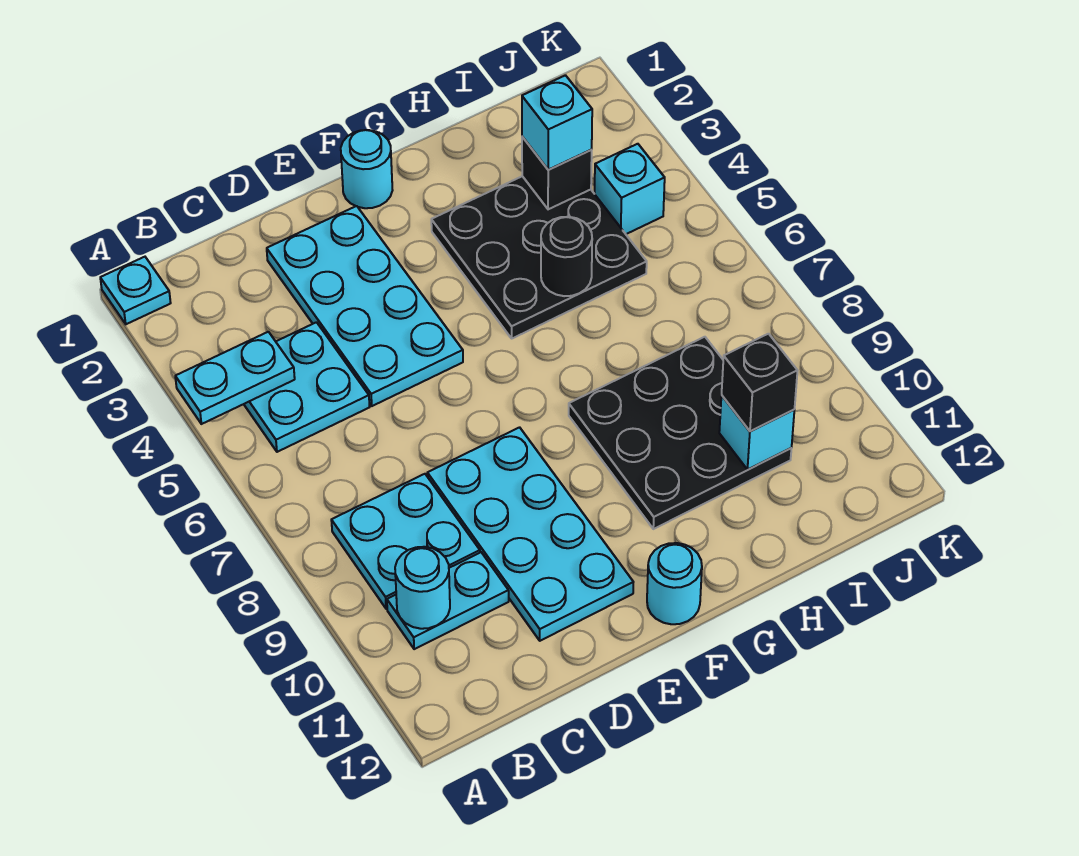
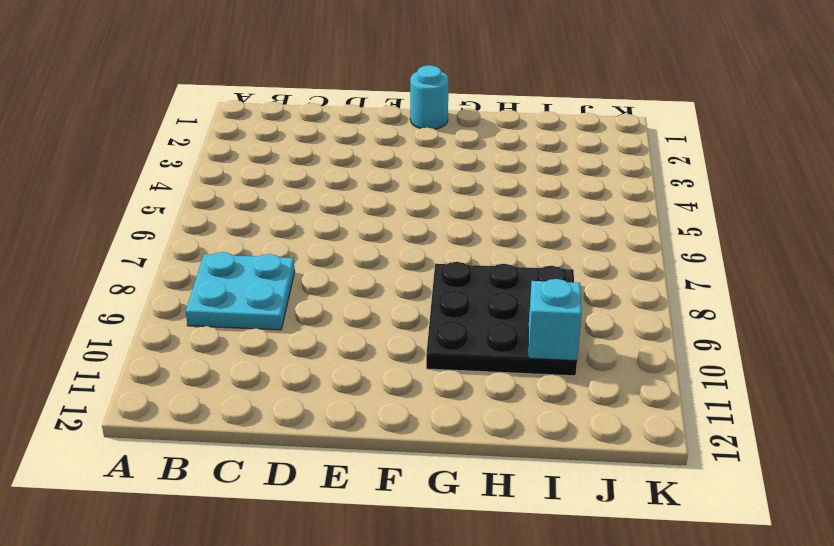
none -> cyan plate A1 level 1
none -> cyan plate B4:C5 level 1
none -> cyan plate B10:C10 level 1

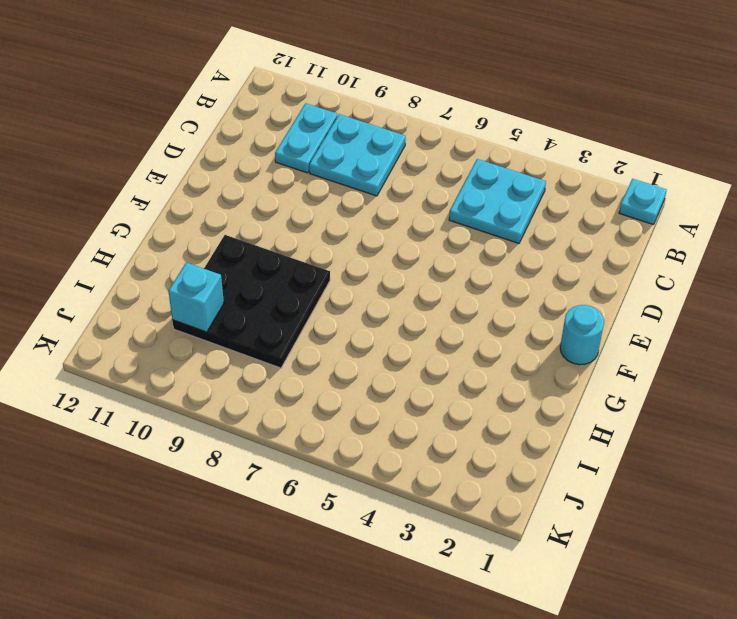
none -> cyan plate D2:E5 level 1
none -> cyan plate D8:E11 level 1
none -> cyan round brick F12 level 1

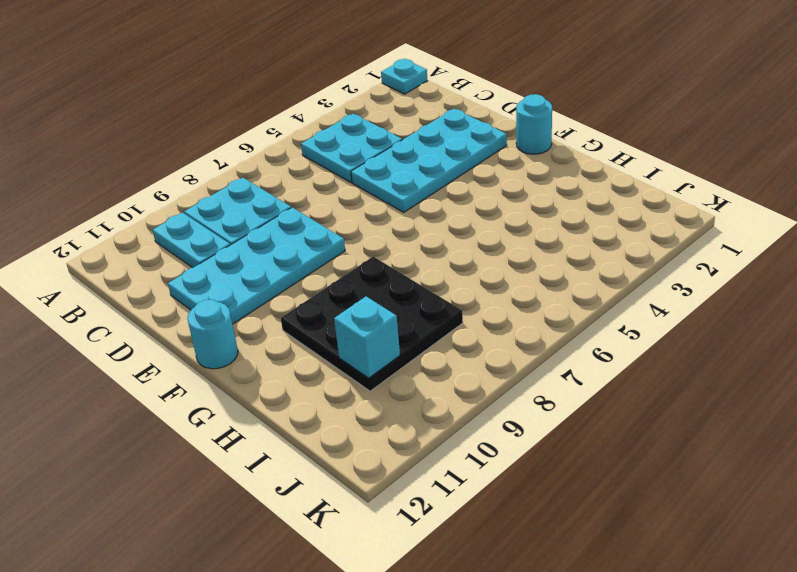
none -> black plate G3:I5 level 1
none -> cyan brick J4 level 1
none -> cyan plate A4:B4 level 2

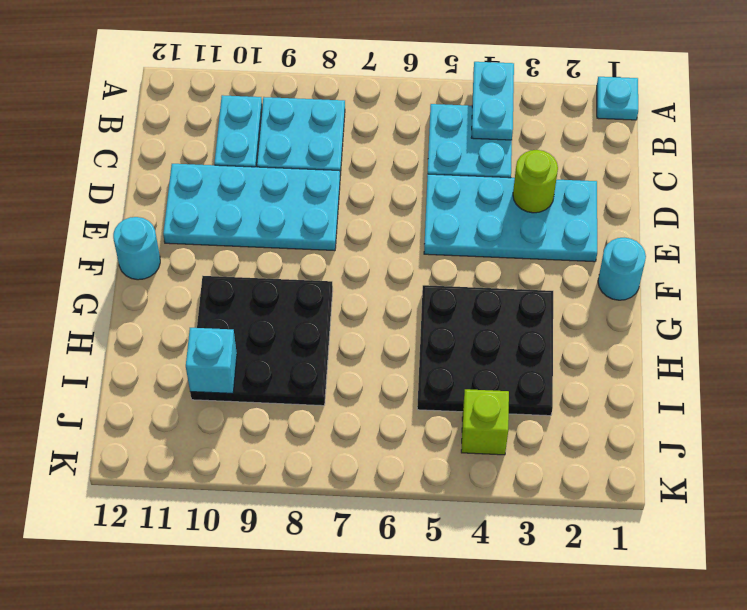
lime round brick D3 level 2 -> none
lime brick J4 level 1 -> cyan brick J4 level 1
none -> cyan round brick B10 level 2
none -> black round brick H5 level 2
none -> black brick I3 level 2

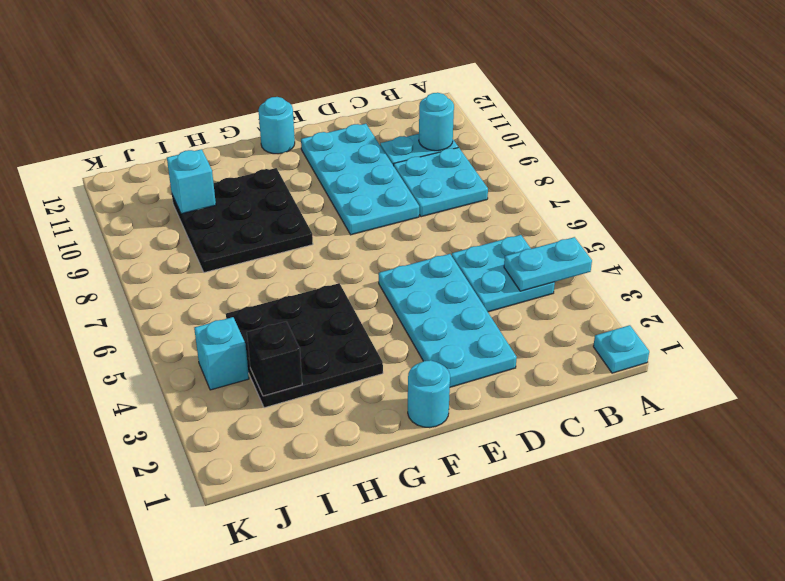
none -> black round brick H5 level 2
none -> cyan brick I3 level 3
none -> black brick I10 level 3

